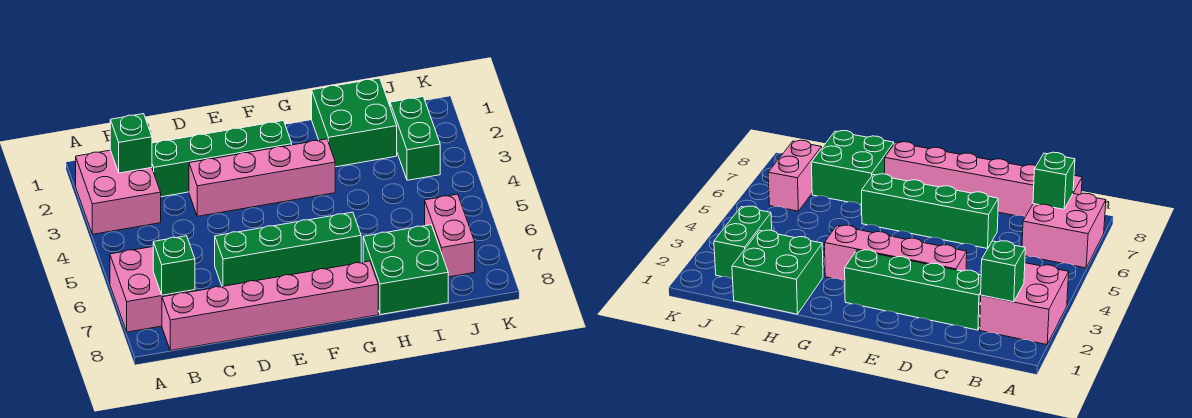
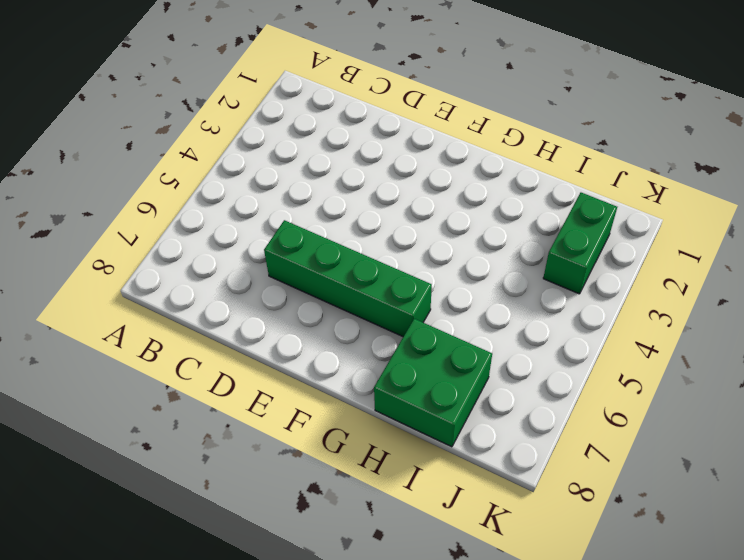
none -> pink brick A2:B3 level 1
none -> pink brick A6:B7 level 1
none -> pink brick B8:G8 level 1

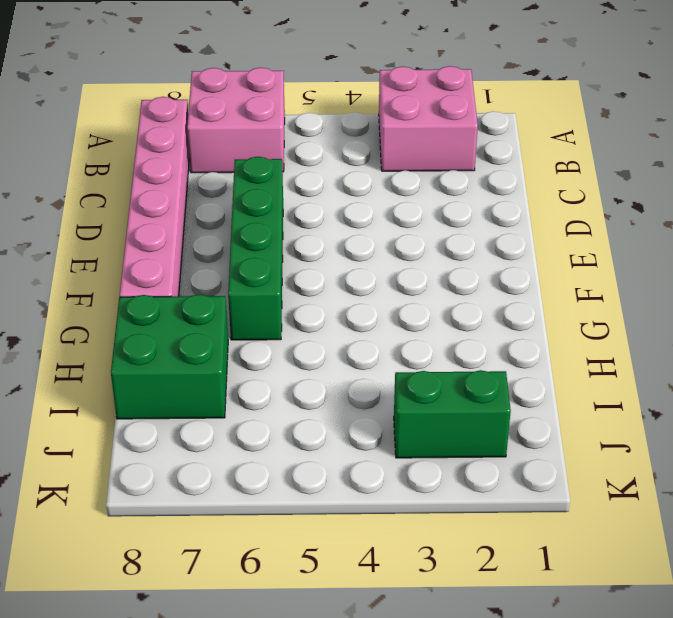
none -> green brick C2:F2 level 1
none -> pink brick D3:G3 level 1
none -> green brick H1:I2 level 1

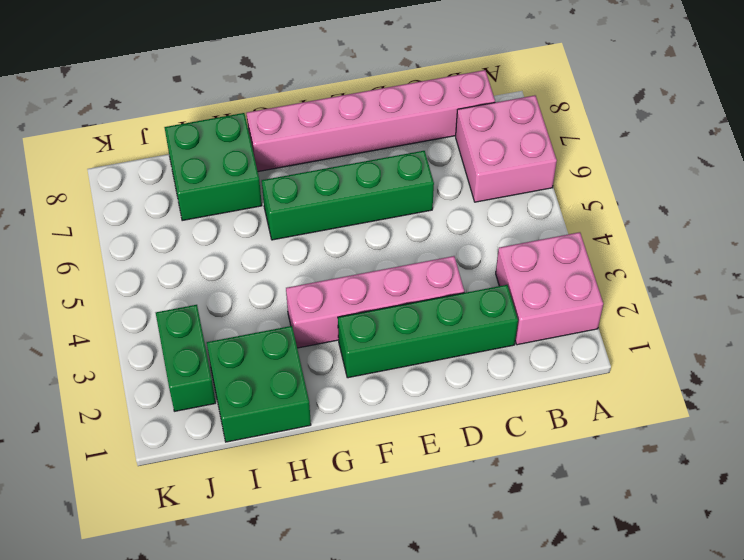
none -> pink brick J6:J7 level 1
none -> green brick B2 level 2
none -> green brick B7 level 2

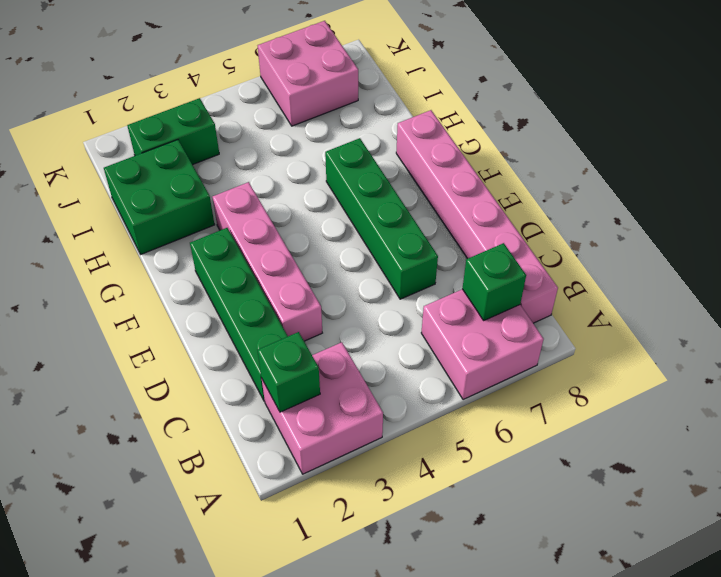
pink brick J6:K7 level 1 -> pink brick J6:J7 level 1
none -> green brick H7:I8 level 1

